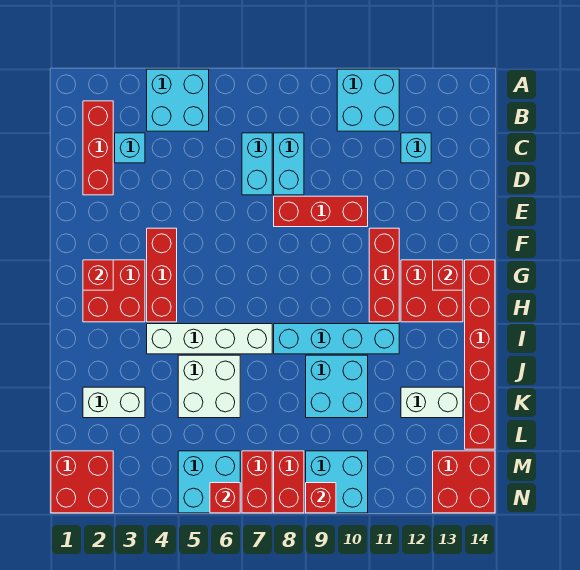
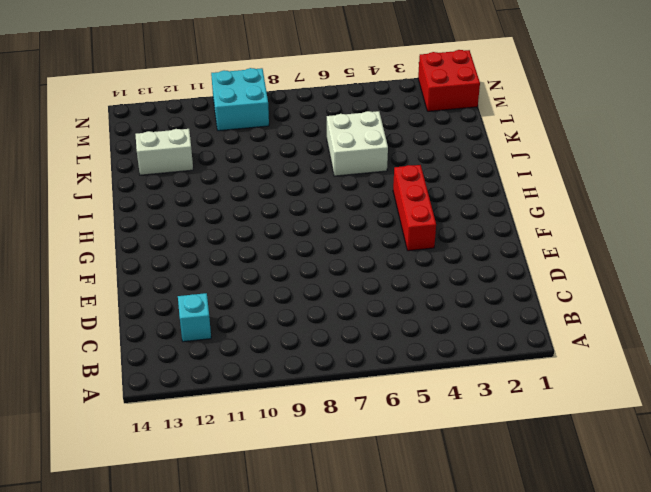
none -> cyan brick A4:B5 level 1
none -> cyan brick A10:B11 level 1
none -> red brick B2:D2 level 1

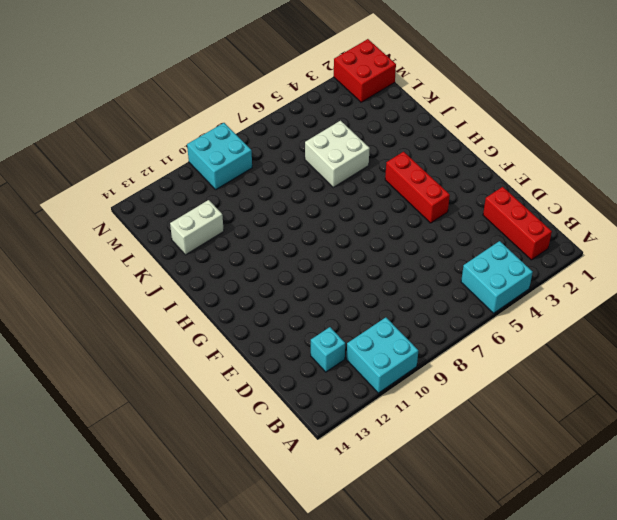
none -> cyan brick C3 level 1
none -> cyan brick C7:D7 level 1
none -> cyan brick C8:D8 level 1

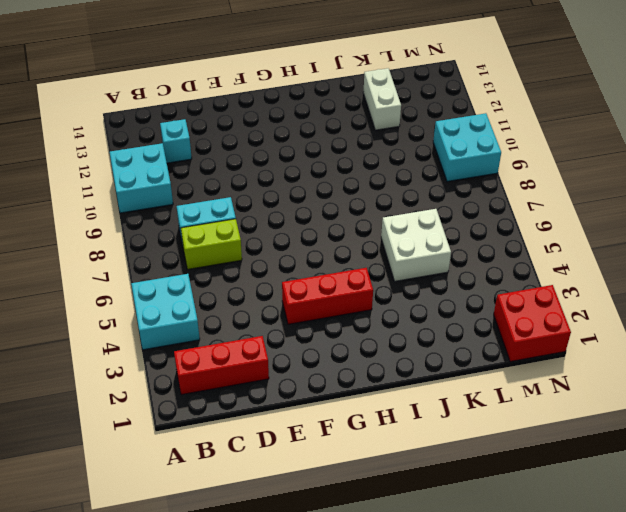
lime brick C7:D7 level 1 -> cyan brick C7:D7 level 1
none -> cyan brick C3 level 1
none -> red brick E8:E10 level 1
none -> red brick F11:H11 level 1

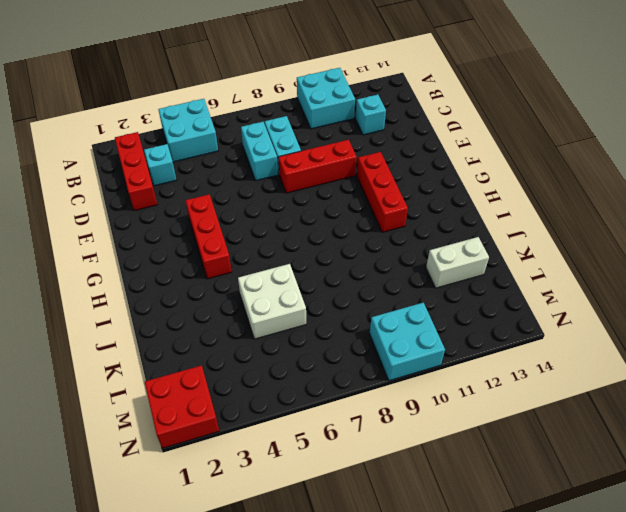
none -> red brick G2:H3 level 1
none -> red brick G12:H13 level 1
none -> red brick G14:L14 level 1

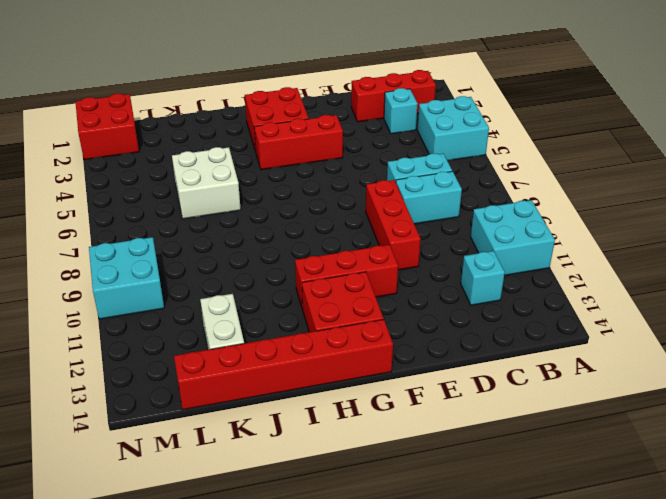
none -> white brick I4:I7 level 1
none -> cyan brick I8:I11 level 1
none -> cyan brick J9:K10 level 1

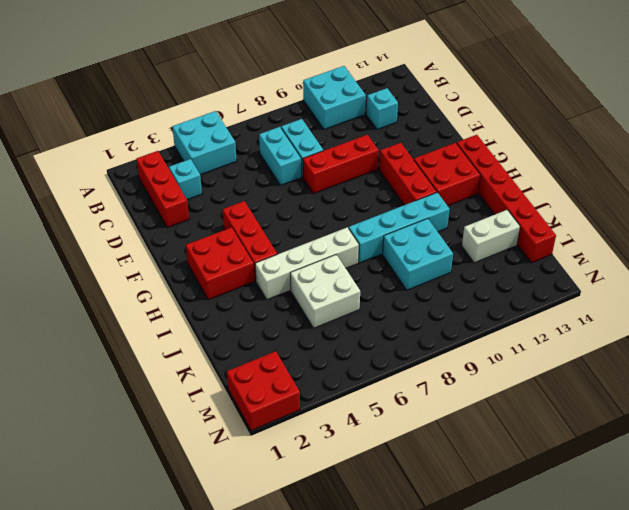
none -> white brick K2:K3 level 1
none -> cyan brick M5:N6 level 1
none -> red brick M7:N7 level 1

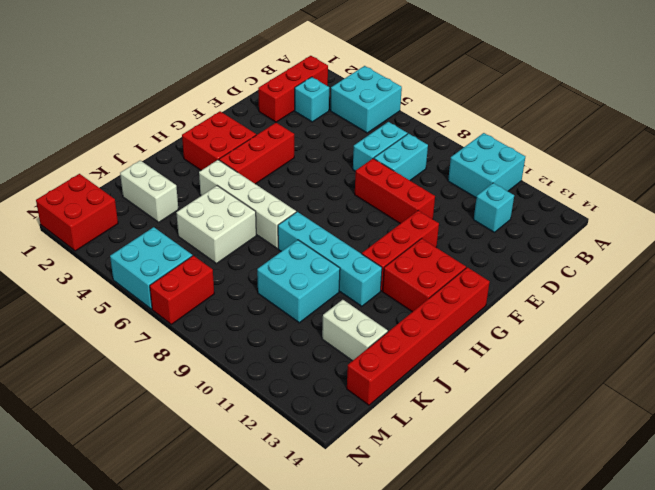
none -> red brick M8:N8 level 1
none -> cyan brick M9:N10 level 1
none -> red brick M13:N14 level 1

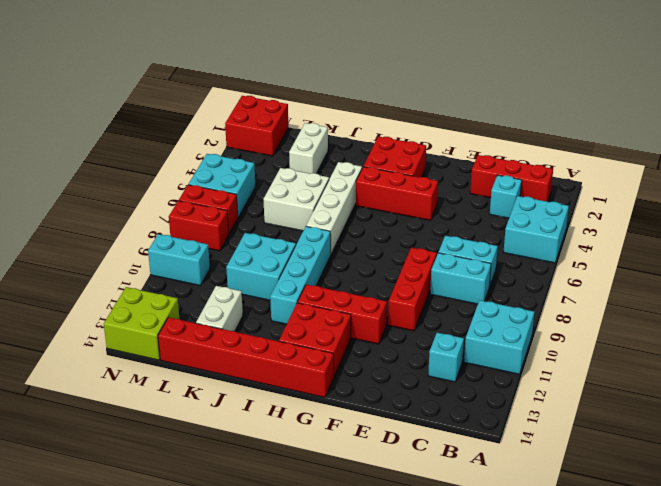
cyan brick M10:N10 level 1 -> cyan brick M9:N10 level 1
lime brick M13:N14 level 1 -> red brick M13:N14 level 1
none -> red brick G2 level 2
none -> red brick G13 level 2
none -> red brick N6 level 2

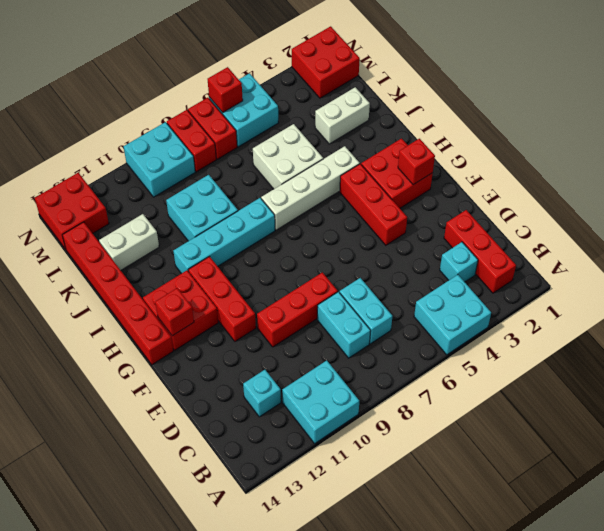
none -> red brick N9 level 2

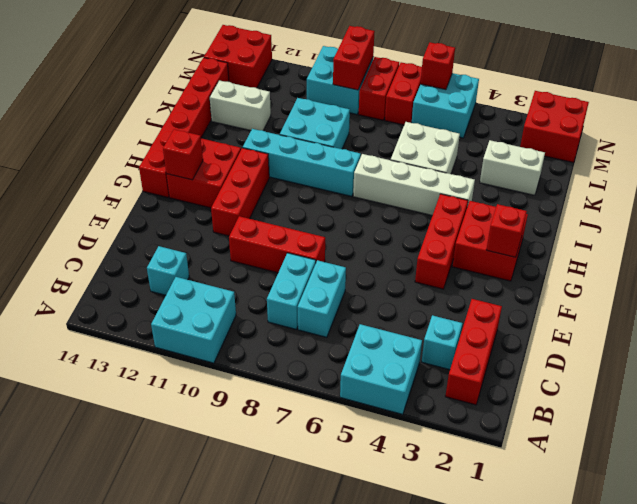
red brick M9:N9 level 2 -> red brick N9 level 2

